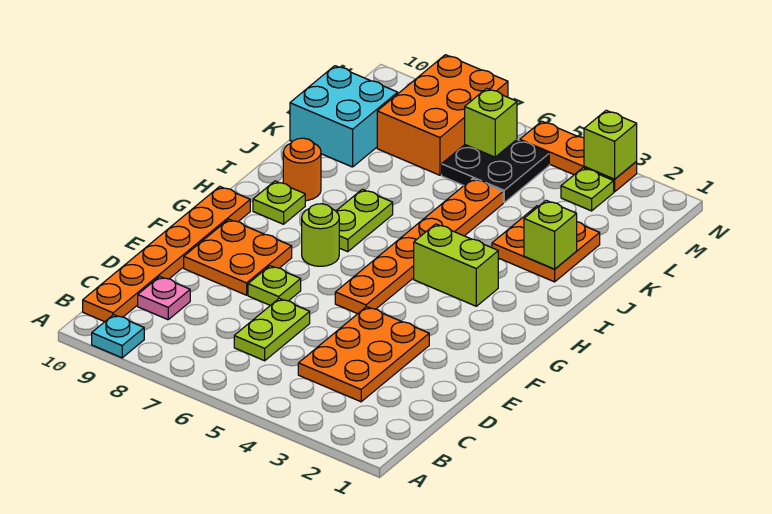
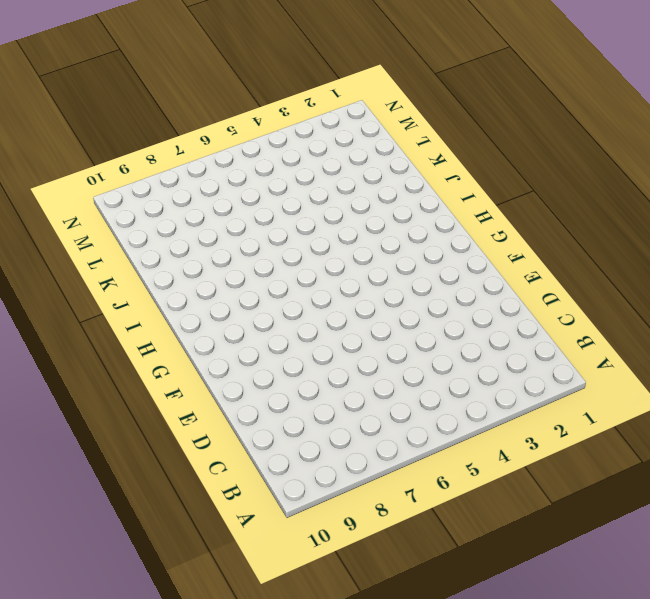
none -> cyan plate A9 level 1
none -> orange plate B10:G10 level 1
none -> orange plate C3:E4 level 1

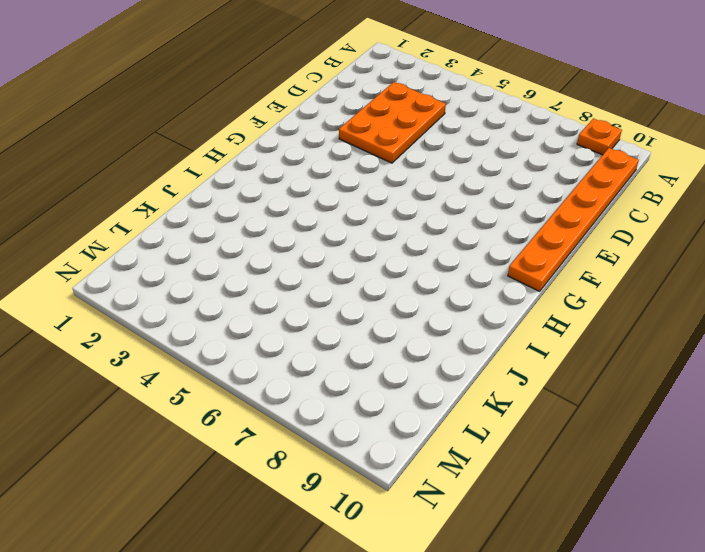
orange plate A9 level 1 -> cyan plate A9 level 1
none -> lime plate C6:D6 level 1
none -> pink plate C9 level 1
none -> lime plate E7 level 1

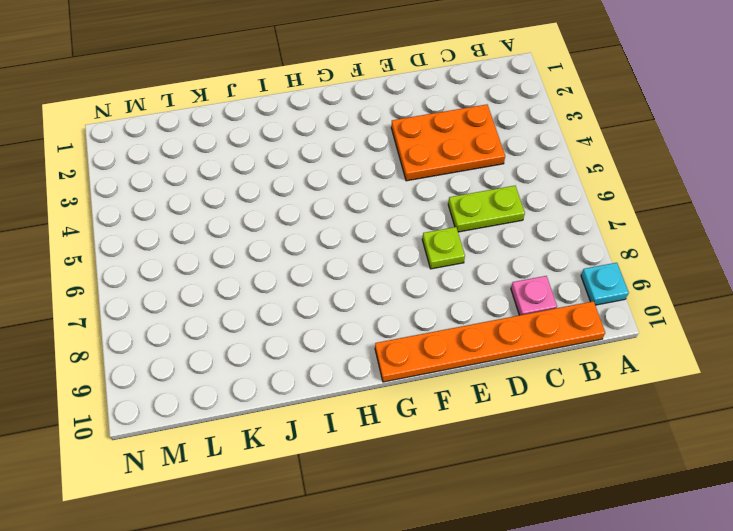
none -> orange plate E8:F9 level 1
none -> orange plate F5:K5 level 1
none -> lime round brick G7 level 1

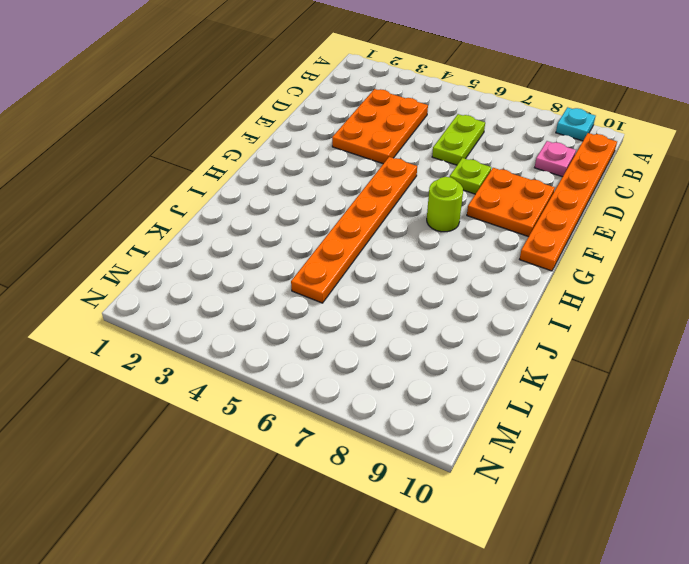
none -> lime brick H3:H4 level 1
none -> lime plate H7:I7 level 1
none -> lime plate H9 level 1

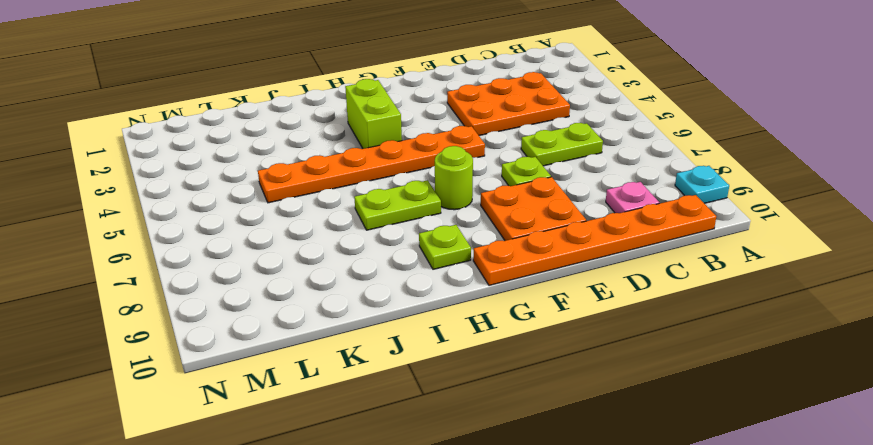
none -> orange round brick I9 level 1
none -> orange plate J2:K3 level 1
none -> cyan brick K9:L10 level 1

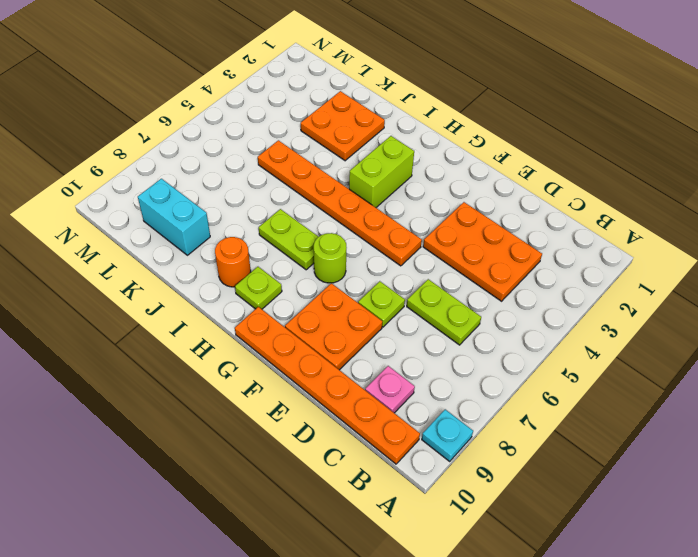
cyan brick K9:L9 level 1 -> cyan brick K9:L10 level 1
none -> black plate L5:M6 level 1
none -> orange brick L7:N8 level 1
none -> lime plate M3 level 1

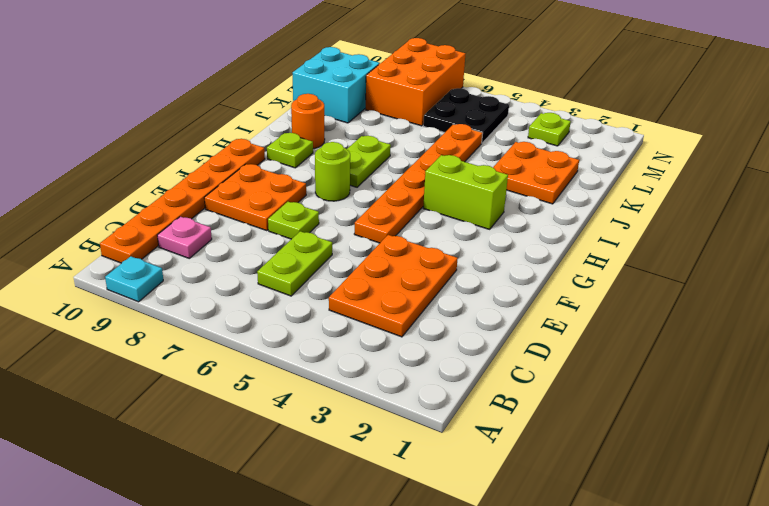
none -> orange plate N3:N5 level 1
none -> lime brick J2 level 2
none -> lime brick M6 level 2

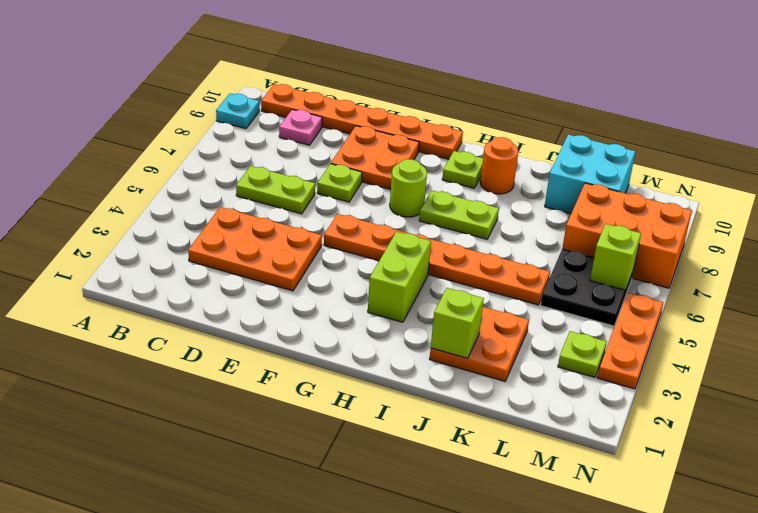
none -> lime brick N3 level 2

